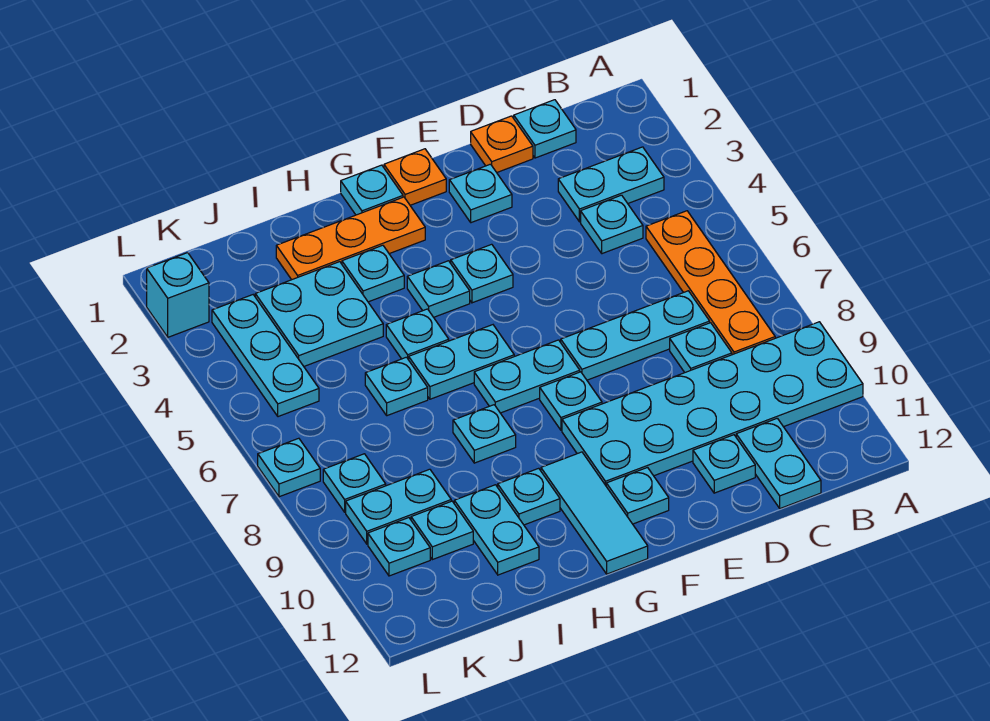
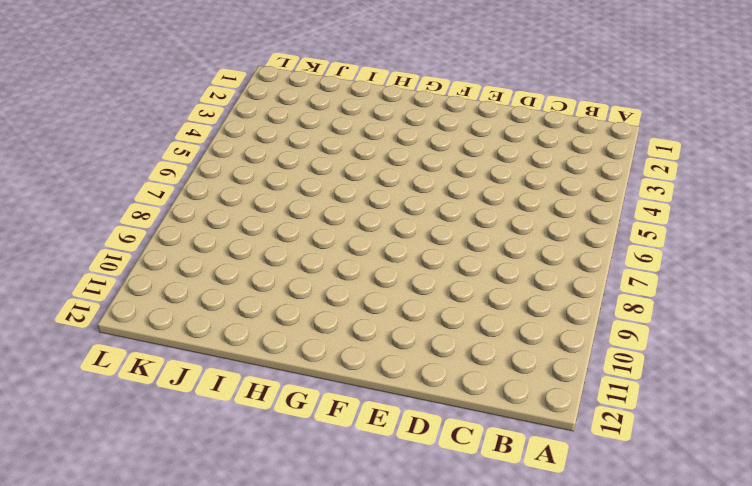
none -> cyan plate A9:F10 level 1
none -> cyan plate B3:C3 level 1
none -> orange plate B5:B8 level 1
none -> cyan plate C1 level 1

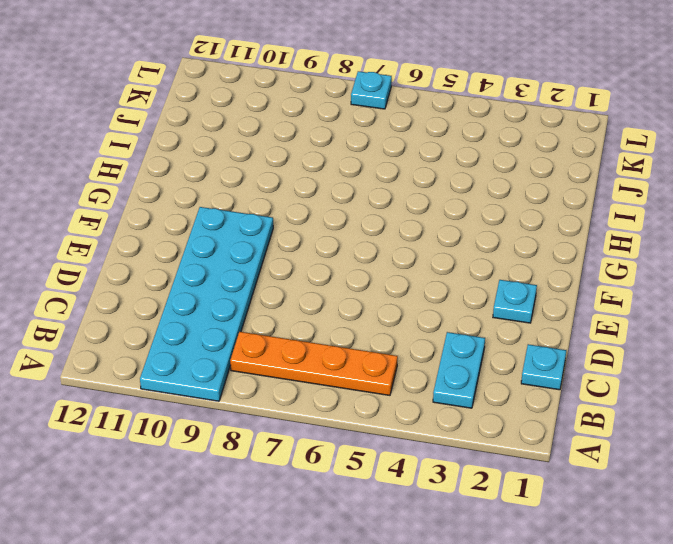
none -> cyan plate C4 level 1
none -> cyan plate C7:E7 level 1
none -> cyan plate C8 level 1
none -> cyan plate C11:C12 level 1

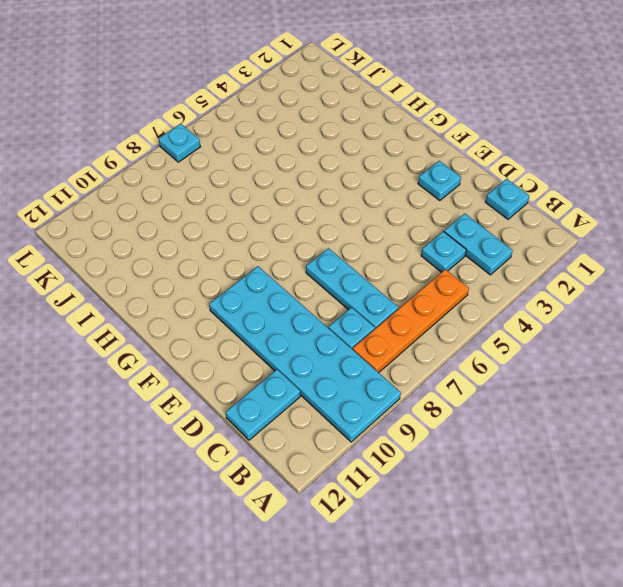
none -> orange plate D1 level 1
none -> cyan plate D11 level 1
none -> orange plate F1 level 1
none -> cyan plate F4 level 1

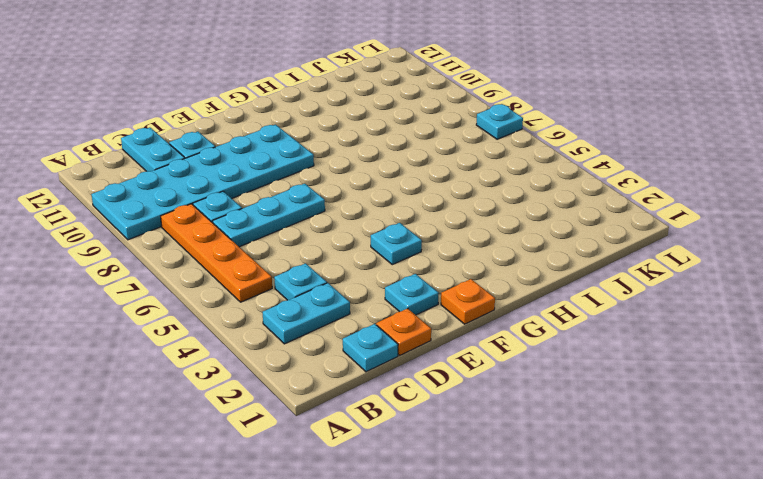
none -> cyan plate F7:G7 level 1
none -> cyan plate F8 level 1
none -> cyan plate F11 level 1
none -> cyan plate G1 level 1

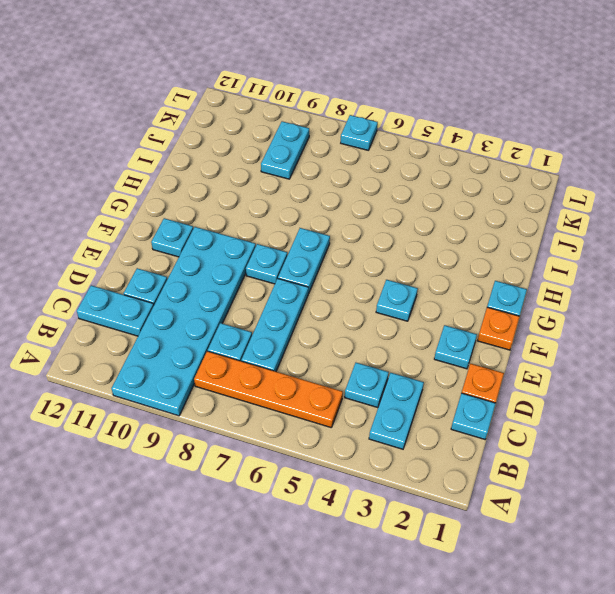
none -> orange plate G2:I2 level 1
none -> cyan plate G4 level 1
none -> cyan plate G6:H6 level 1
none -> cyan tile G10:G12 level 1

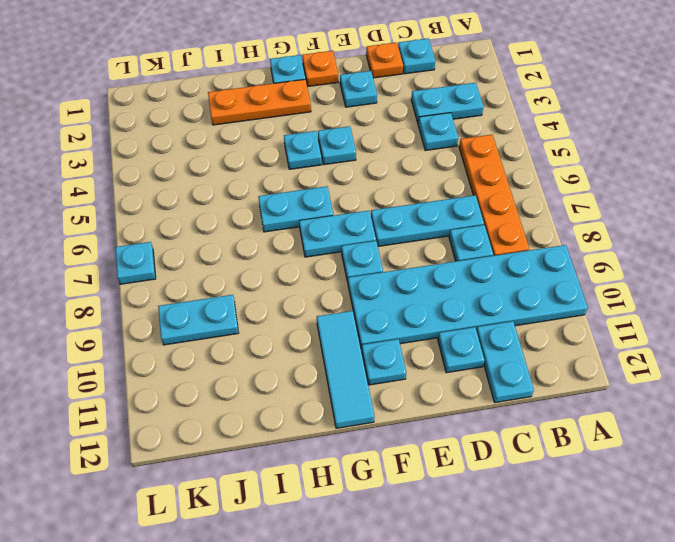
none -> cyan plate H3 level 1
none -> cyan plate H5 level 1
none -> cyan plate H8 level 1
none -> cyan plate H10 level 1

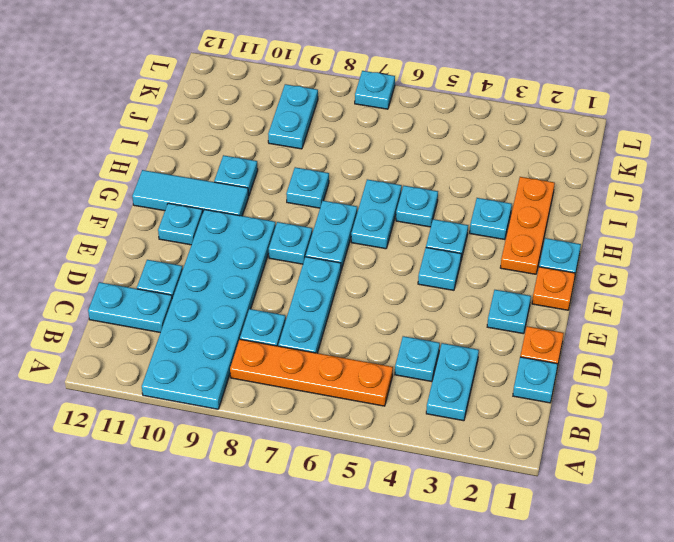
none -> cyan plate I3:J4 level 1
none -> cyan plate I6 level 1
none -> cyan plate I10:I11 level 1
none -> cyan plate J10 level 1

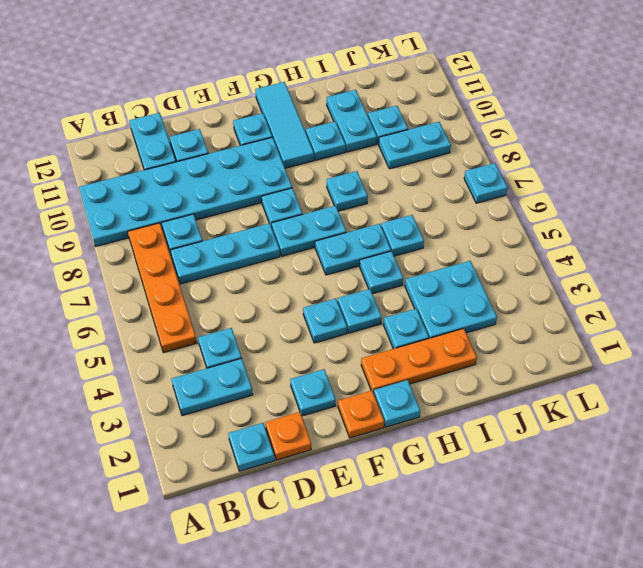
none -> cyan plate K3:K5 level 1
none -> cyan plate K8 level 1
none -> cyan plate K10 level 1
none -> cyan brick L2 level 1

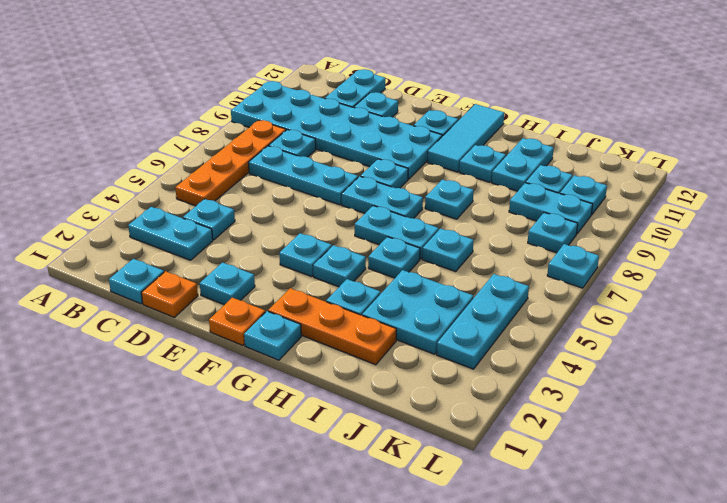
none -> cyan brick L2 level 1

